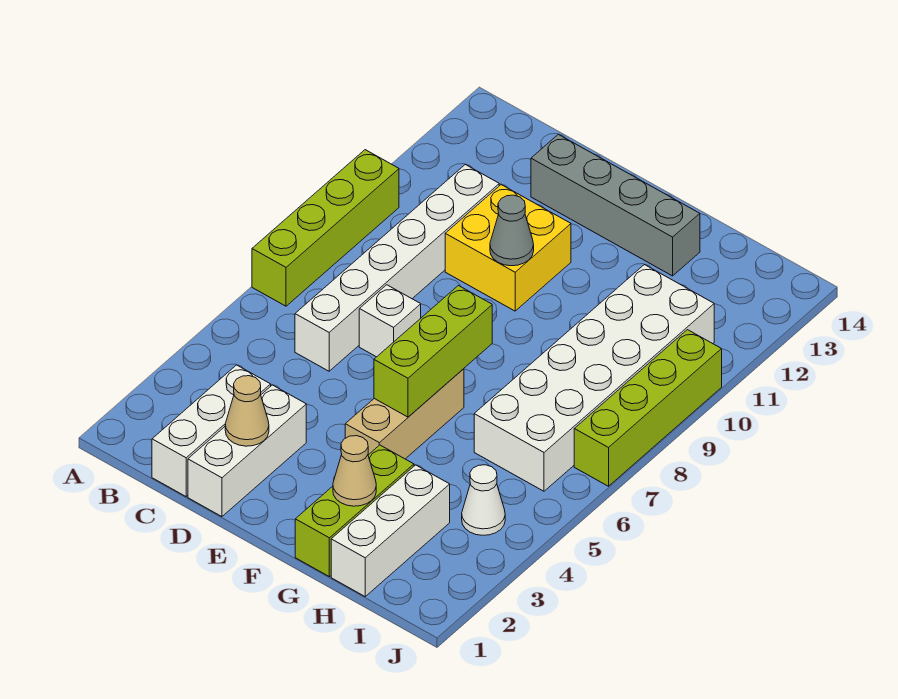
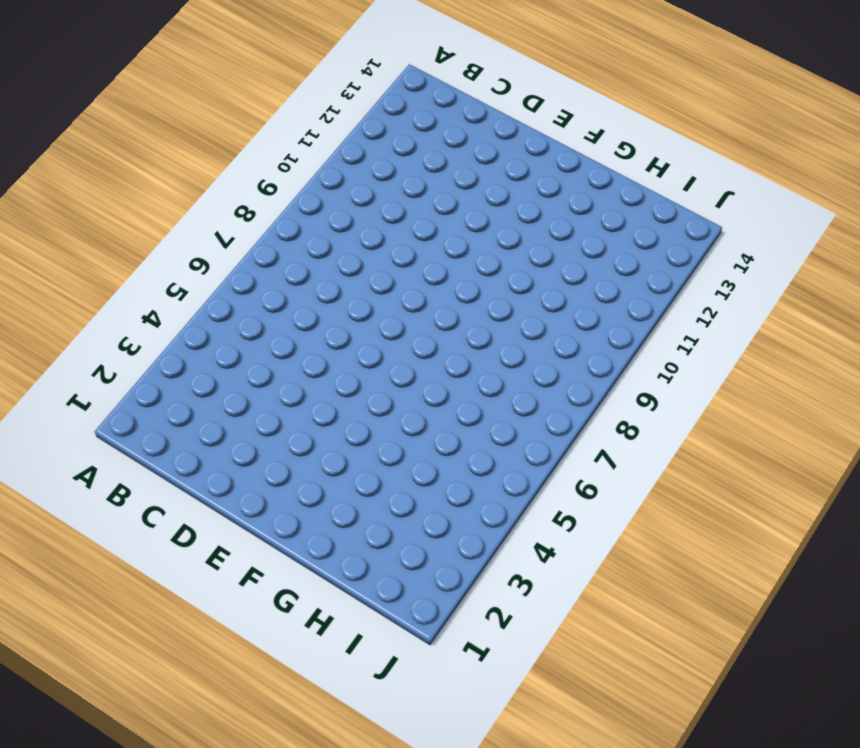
none -> lime brick A7:A10 level 1
none -> white brick C1:C3 level 1
none -> white brick C6:C11 level 1

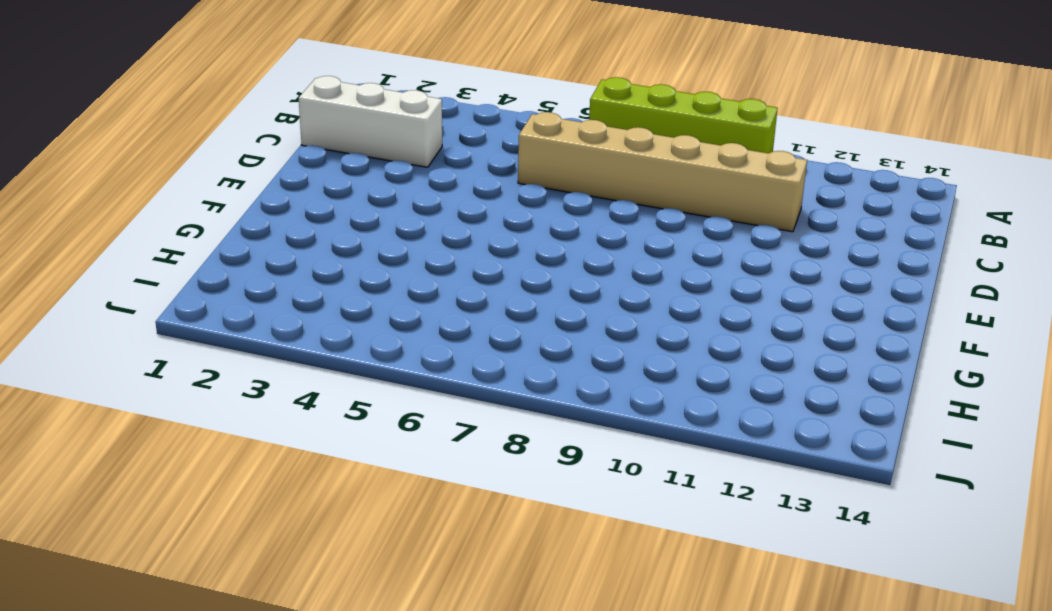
tan brick C6:C11 level 1 -> white brick C6:C11 level 1
none -> white brick D1:D3 level 1
none -> white brick D7 level 1
none -> yellow brick D10:E11 level 1

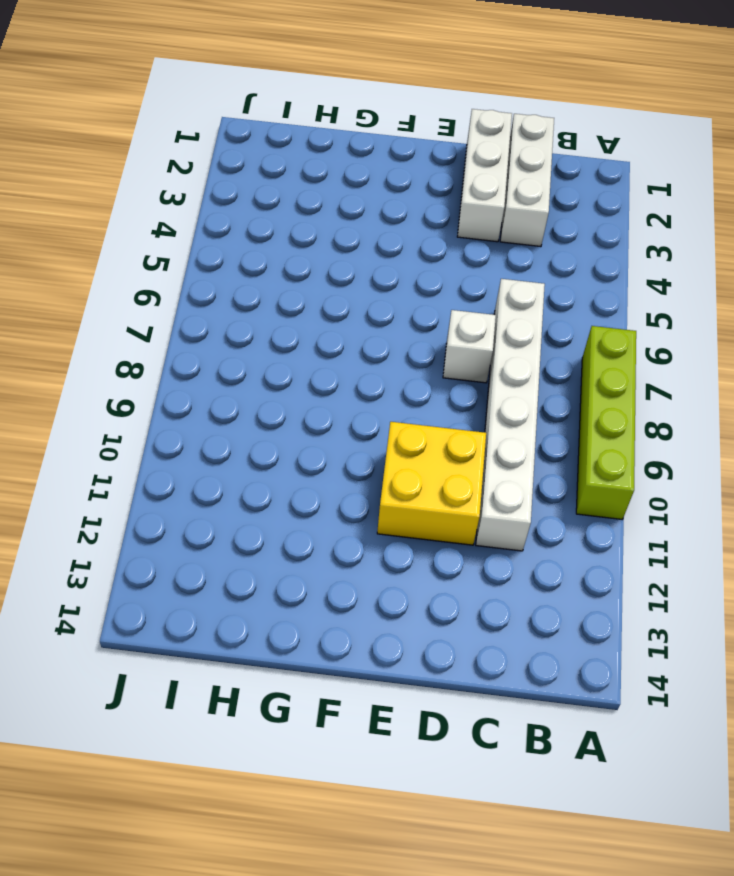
none -> grey brick D13:G13 level 1
none -> tan brick F4:F6 level 1
none -> lime brick G1:G3 level 1

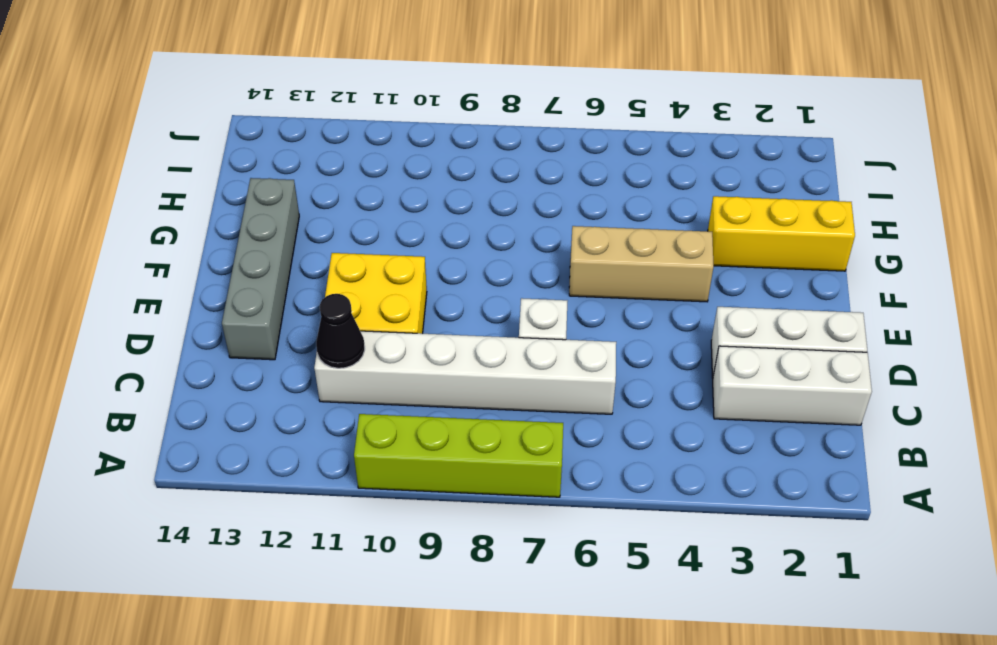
black cone C11 level 2 -> none
yellow brick G1:G3 level 1 -> lime brick G1:G3 level 1
none -> white brick H1:H3 level 1
none -> white brick H6:I11 level 1
none -> white cone I4 level 1

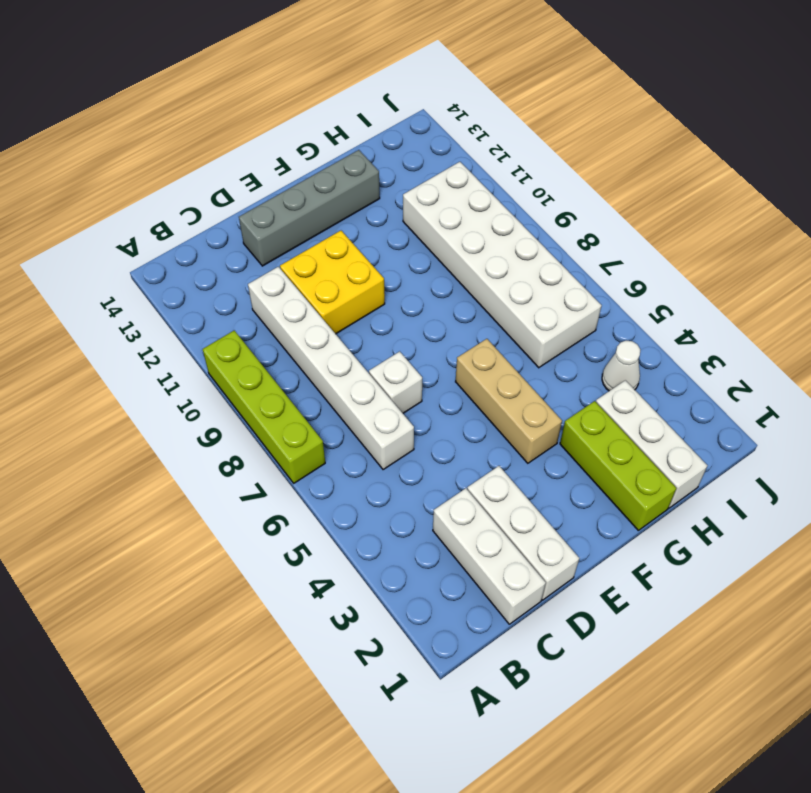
none -> lime brick J7:J10 level 1
none -> tan cone D2 level 2
none -> grey cone E10 level 2

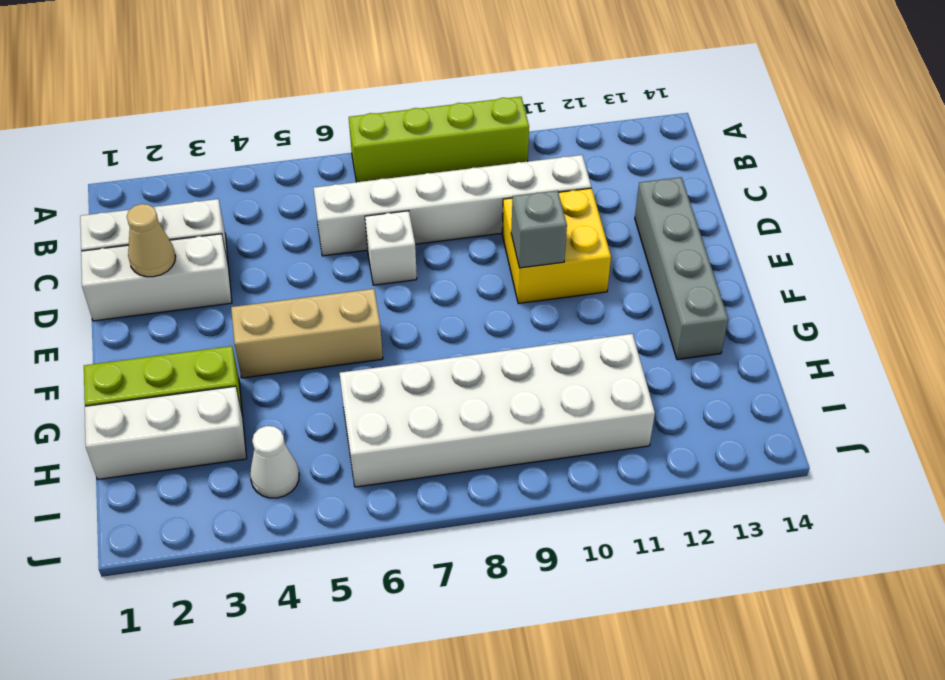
grey brick E10 level 2 -> grey cone E10 level 2
none -> lime brick J7:J10 level 1
none -> lime brick F5:F7 level 2
none -> tan cone G2 level 2

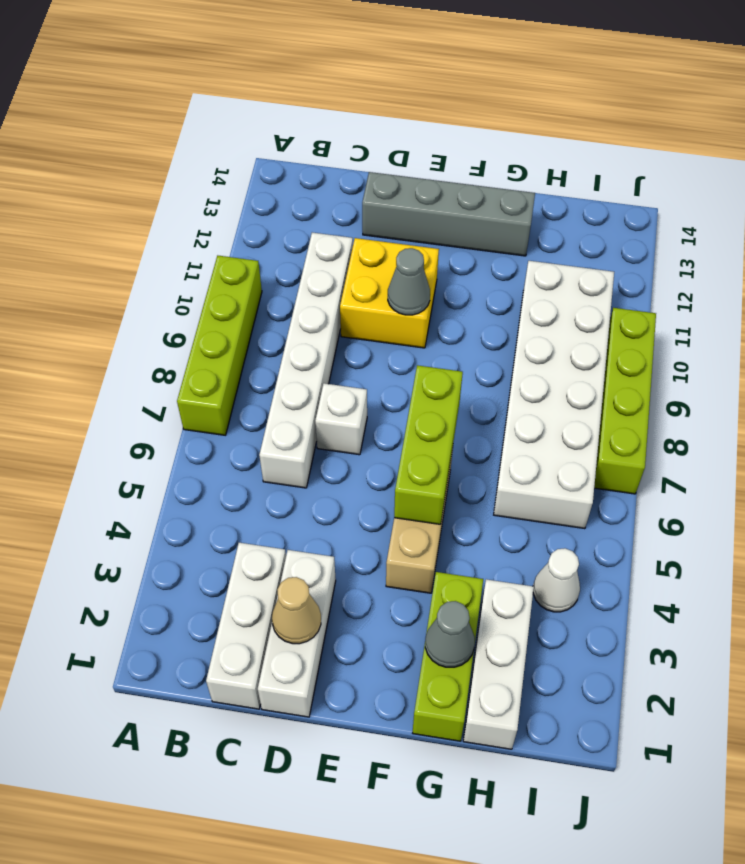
grey cone G2 level 2 -> tan cone G2 level 2

